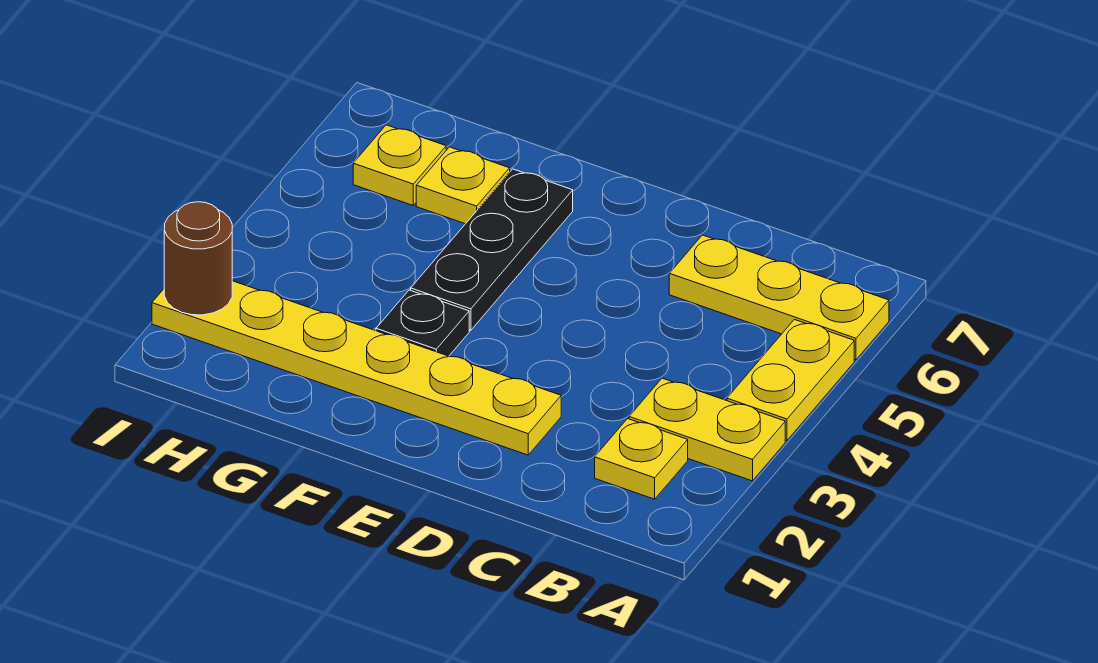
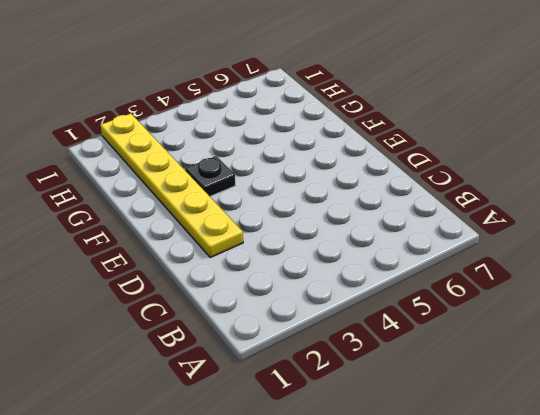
none -> yellow plate A3:B3 level 1
none -> yellow plate A4:A5 level 1

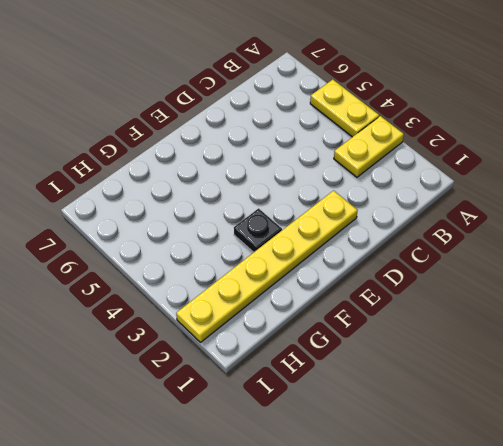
none -> yellow plate A6:C6 level 1
none -> yellow plate B2 level 1

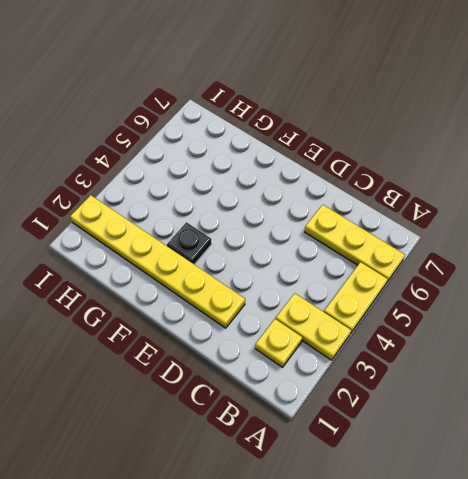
none -> black plate F4:F6 level 1
none -> yellow plate G6 level 1

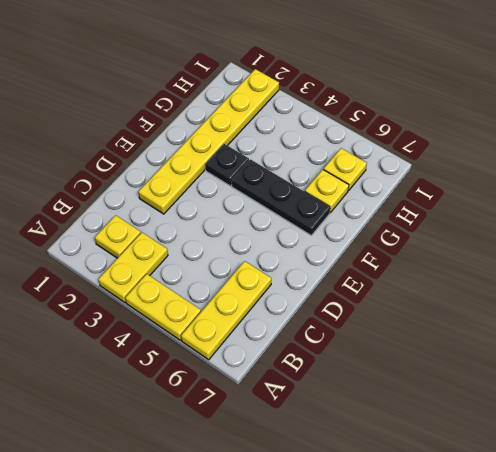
none -> brown round brick I2 level 2

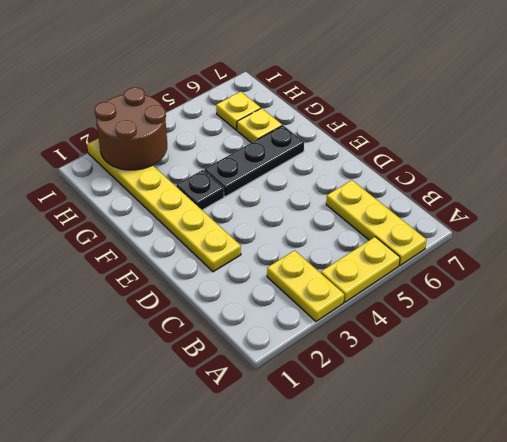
brown round brick H2:I3 level 2 -> brown round brick I2 level 2
none -> yellow plate B2 level 1

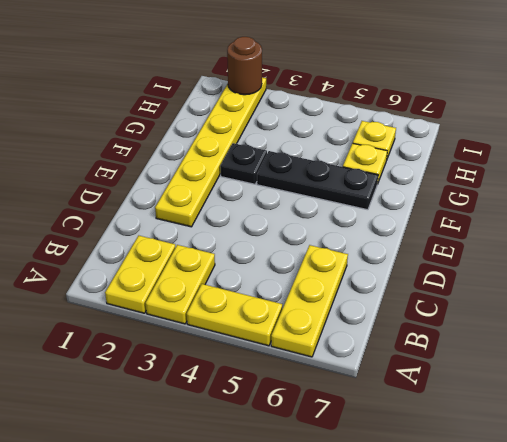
yellow plate A2:B2 level 1 -> yellow plate B2 level 1

